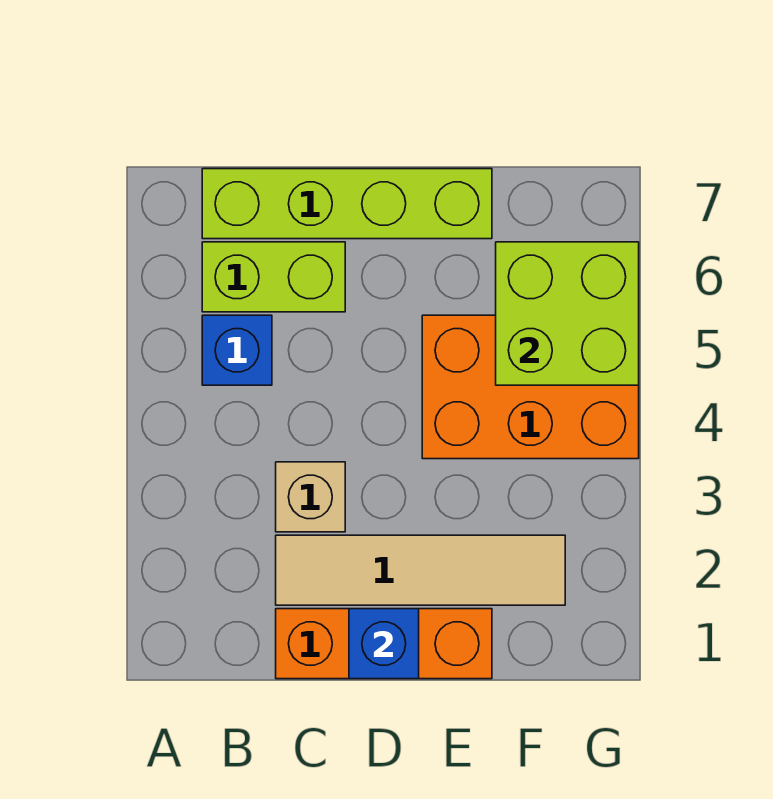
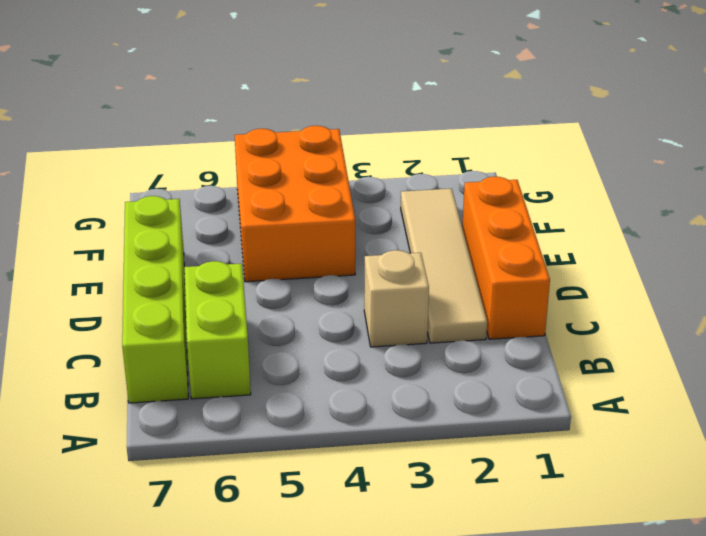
none -> blue brick B5 level 1
none -> blue brick D1 level 2

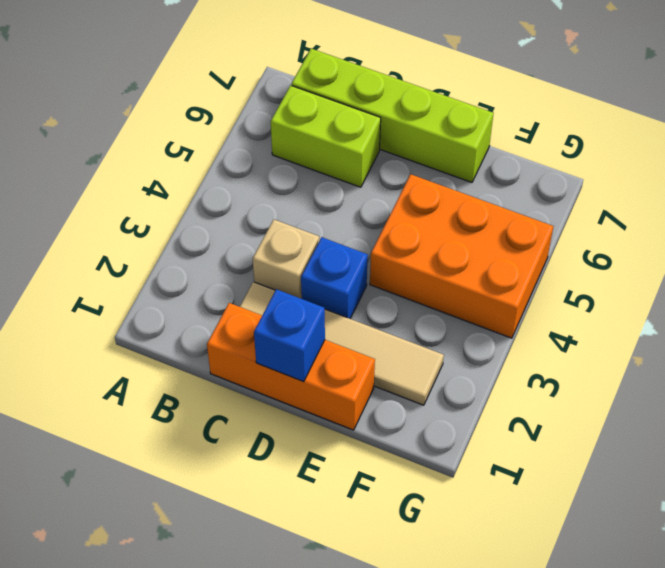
blue brick D3 level 1 -> blue brick B5 level 1
none -> lime brick F5:G6 level 2

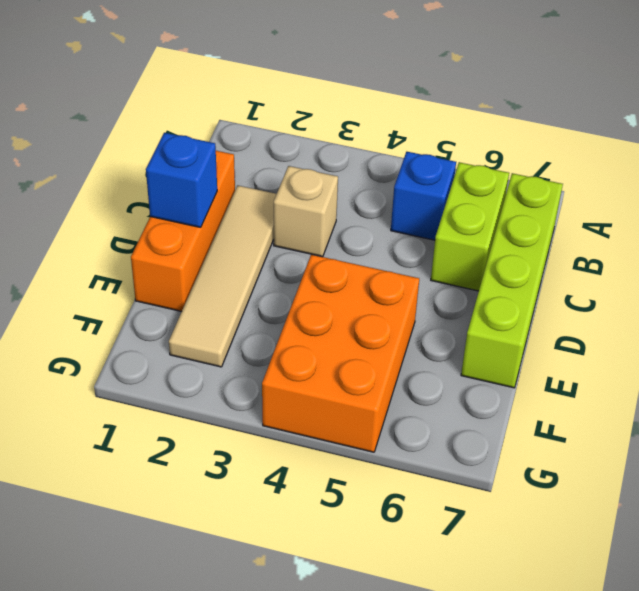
none -> lime brick F5:G6 level 2

